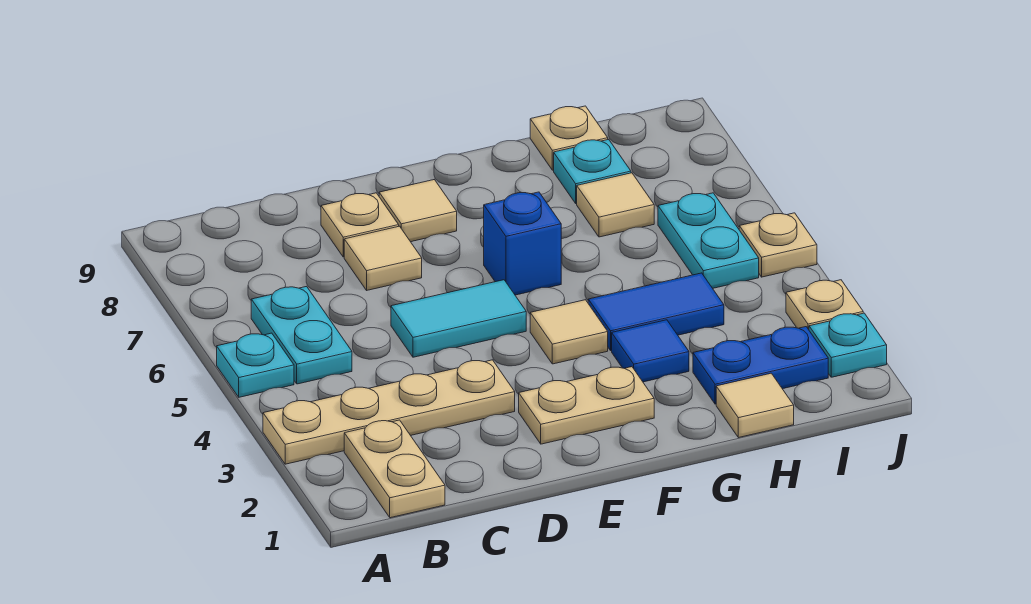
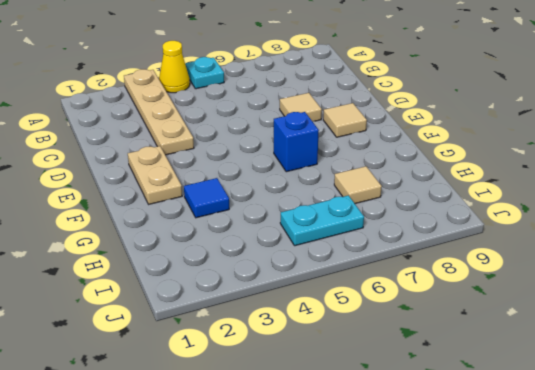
yellow cone A4 level 1 -> none
none -> tan plate B1:B2 level 1
none -> cyan plate B5:B6 level 1
none -> cyan tile D5:E5 level 1

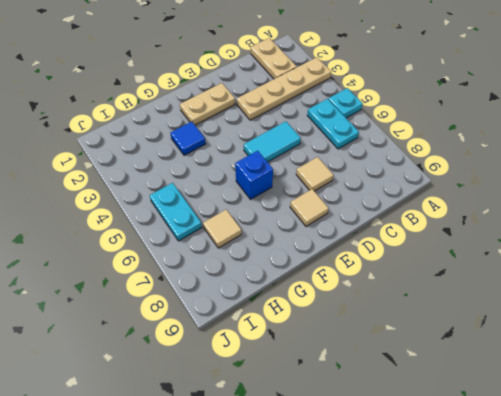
none -> tan plate D8 level 1
none -> tan tile F4 level 1
none -> blue tile G4:H4 level 1

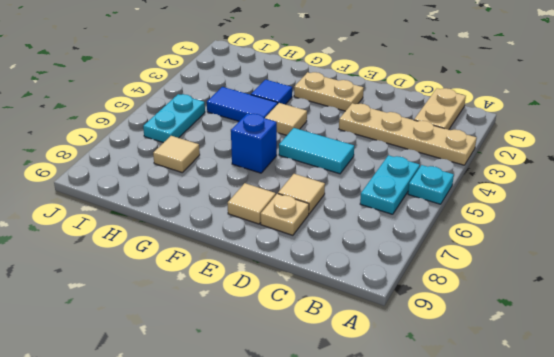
none -> tan tile H1 level 1
none -> blue plate H2:I2 level 1
none -> cyan plate H8 level 1

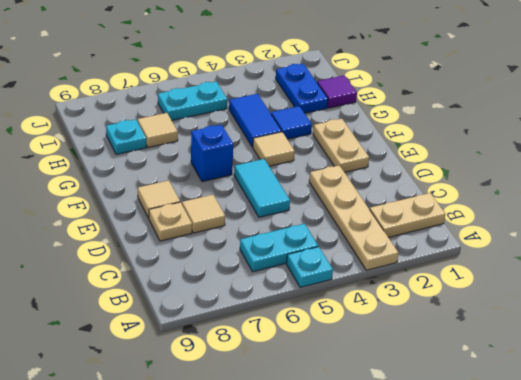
purple tile H1 level 1 -> tan tile H1 level 1
none -> tan plate H9 level 1
none -> cyan plate J2 level 1
none -> tan plate J3 level 1

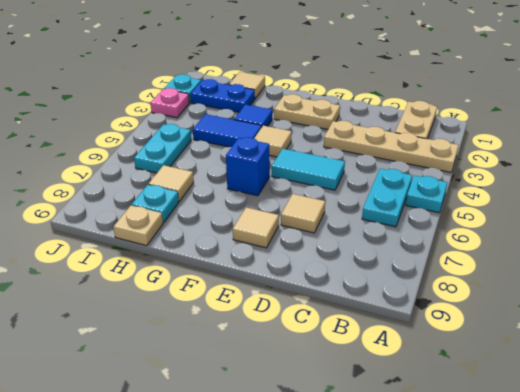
pink plate J3 level 1 -> tan plate J3 level 1
none -> tan plate D8 level 1
none -> tan plate J5 level 1

